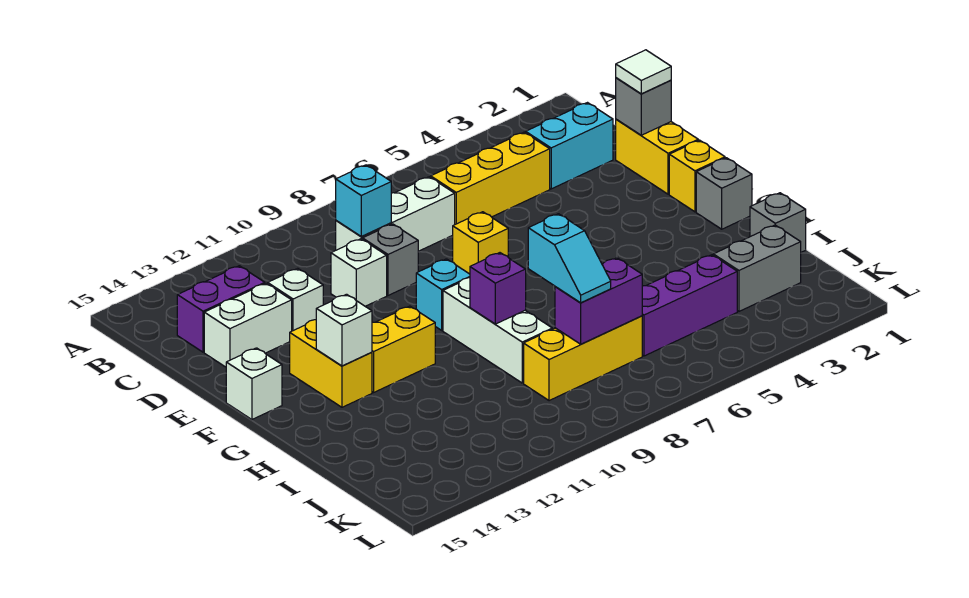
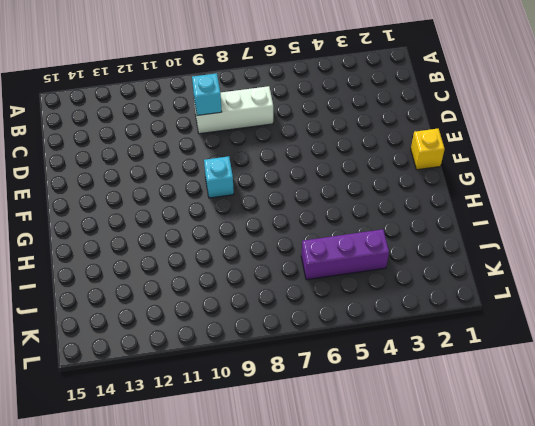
none -> cyan brick C2:C3 level 1
none -> yellow brick C4:C6 level 1
none -> purple brick C13:C14 level 1

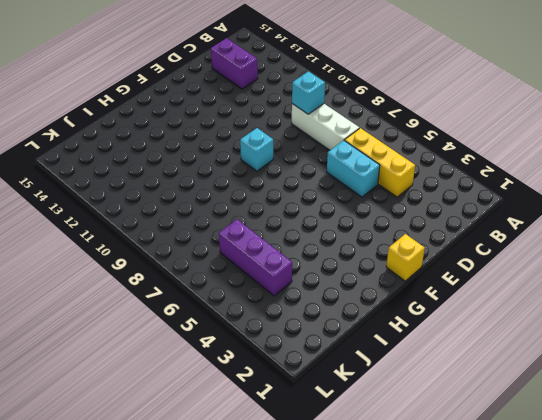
cyan brick D5:D6 level 1 -> cyan brick C2:C3 level 1
none -> yellow brick D1:E1 level 1
none -> grey brick D9 level 1
none -> white brick D10 level 1

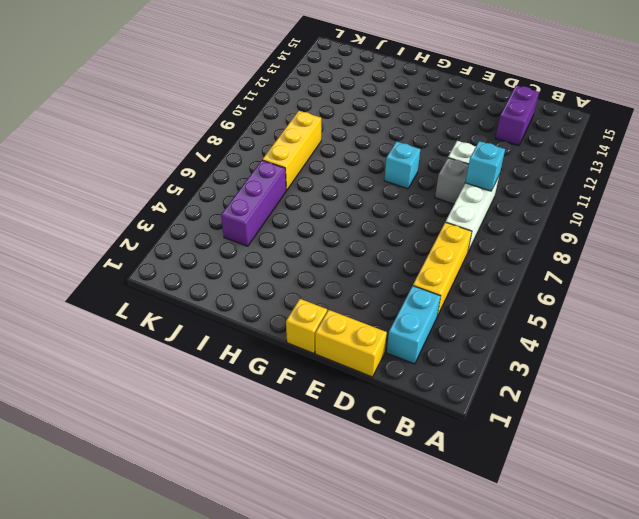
none -> white brick D12 level 1
none -> white brick D13:D14 level 1
none -> yellow brick E7 level 1

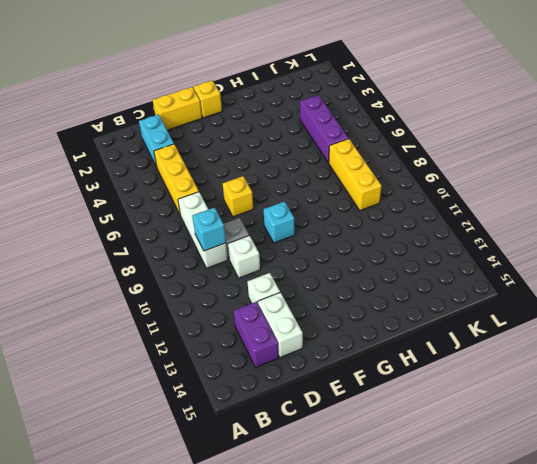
none -> yellow brick F13:G13 level 1
none -> white brick F15 level 1
none -> grey brick G1 level 1

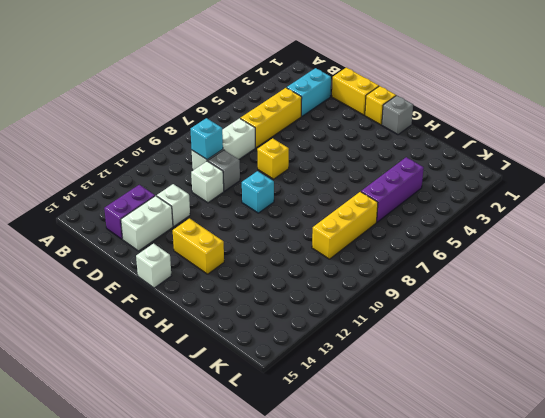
none -> white brick G9:I9 level 1
none -> yellow brick G11:G12 level 1
none -> grey brick I1 level 1

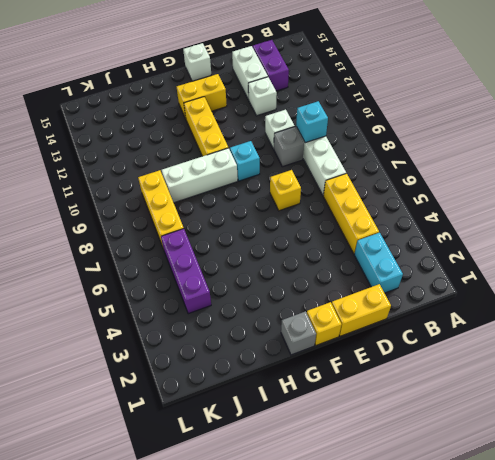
yellow brick G10:G12 level 1 -> yellow brick G11:G12 level 1
none -> grey brick I1 level 1
none -> grey brick J2:J3 level 1
none -> grey brick D1 level 2

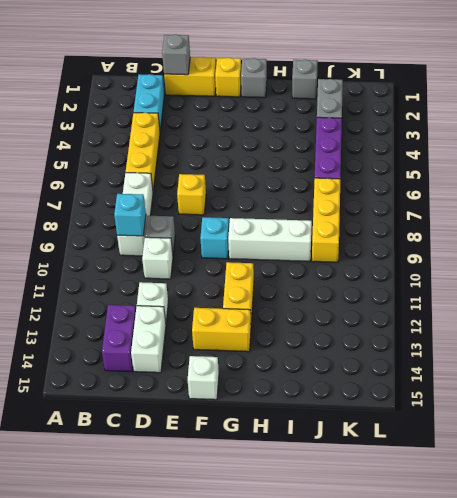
none -> white brick G13 level 2
none -> purple brick H9 level 2
none -> purple brick J7:J8 level 2

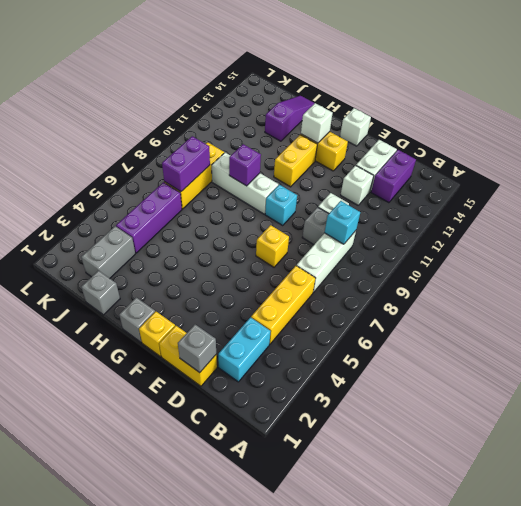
purple slope I13:I15 level 1 top 13 -> none
none -> white tile D1 level 3
none -> cyan slope I8:J8 level 3 top I

